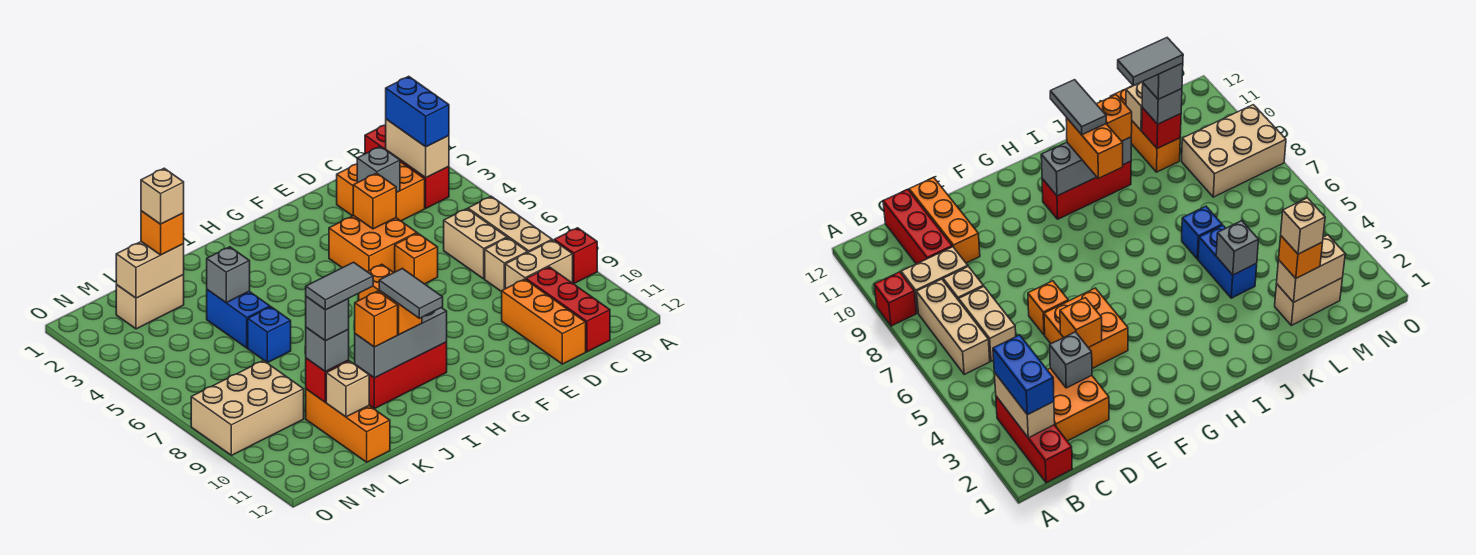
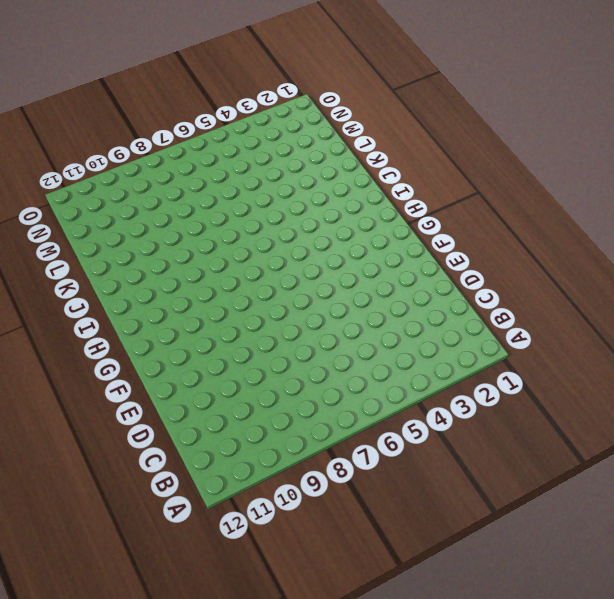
none -> red brick A9 level 1
none -> red brick B1:B3 level 1
none -> tan brick B6:B8 level 1
none -> tan brick B9:C9 level 1

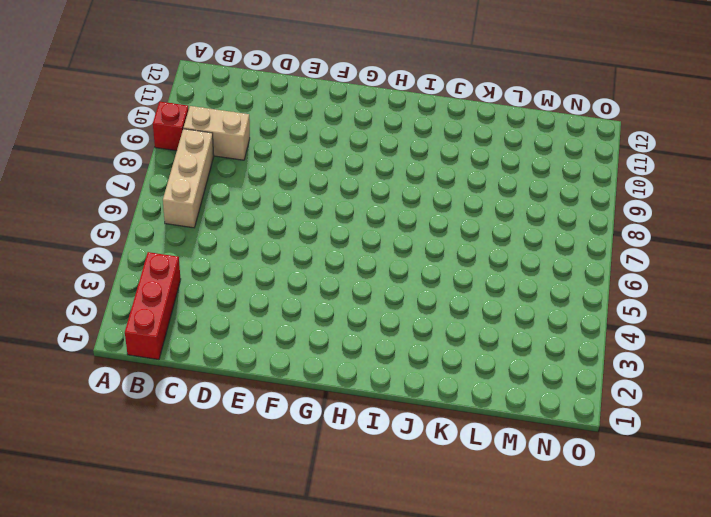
none -> orange brick C2:D3 level 1
none -> tan brick C6:C7 level 1
none -> tan brick C8 level 1
none -> red brick C10:C12 level 1

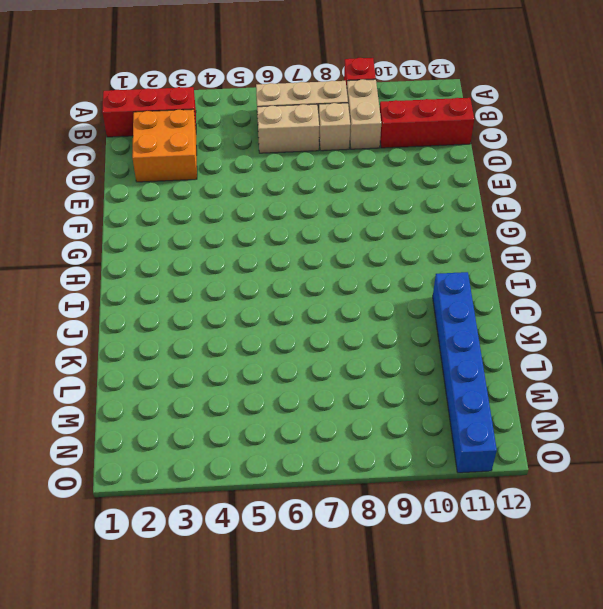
blue brick J11:O11 level 1 -> orange brick L10:L12 level 1
none -> orange brick D10:D12 level 1
none -> orange brick E4:F5 level 1
none -> orange brick E6 level 1
none -> red brick H10:J10 level 1

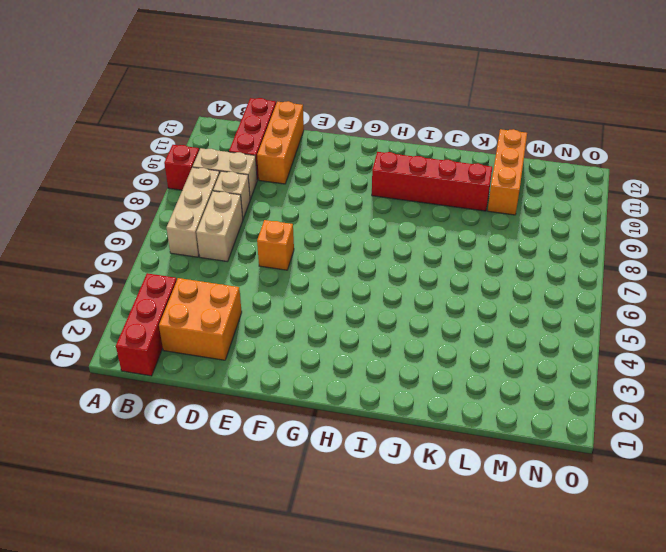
red brick H10:K10 level 1 -> red brick H10:J10 level 1
none -> orange brick E4:F5 level 1
none -> blue brick K4:K5 level 1
none -> blue brick K6 level 1
none -> tan brick L2:M2 level 1

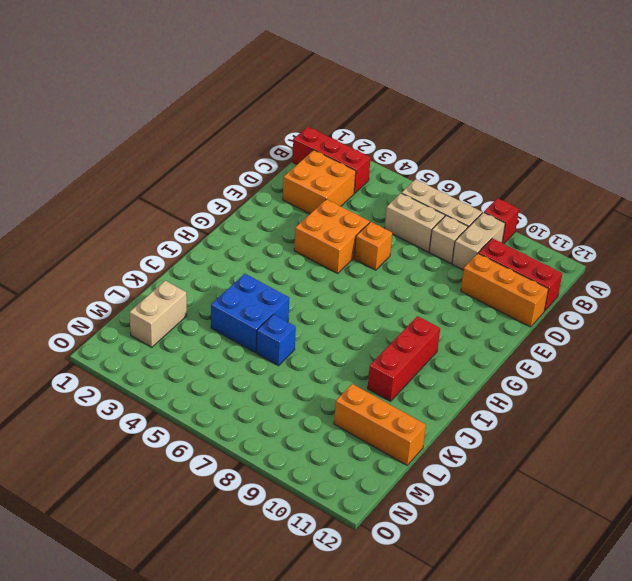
blue brick J4:K5 level 1 -> blue brick K4:K5 level 1
none -> tan brick M8:O9 level 1
none -> tan brick B2:B3 level 2
none -> grey brick D3 level 2
none -> orange brick E4 level 2

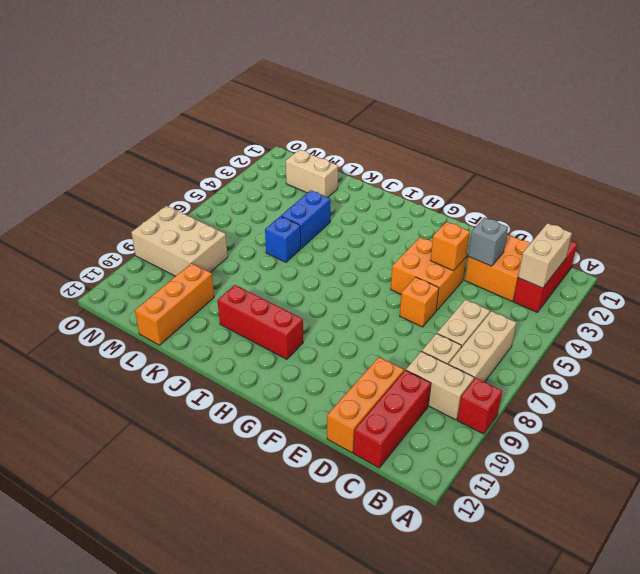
none -> grey brick H10:J10 level 2
none -> grey brick K4 level 2
none -> tan brick L2:M2 level 2
none -> red brick L10 level 2

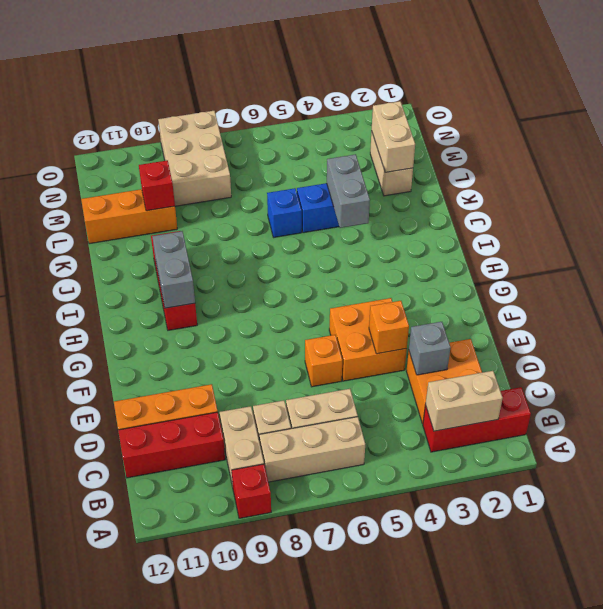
grey brick H10:I10 level 2 -> grey brick H10:J10 level 2
grey brick J4:K4 level 2 -> grey brick K4 level 2
none -> tan brick L11 level 2
none -> blue brick B2:B3 level 3
none -> orange brick I9:I10 level 3
none -> orange brick J10 level 3

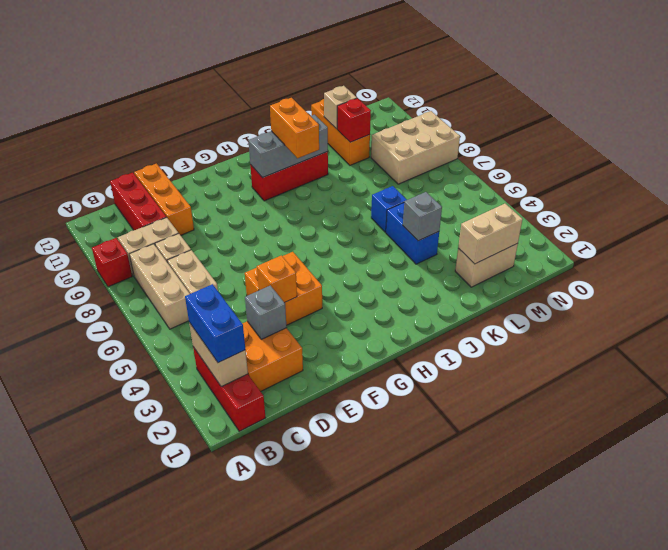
none -> orange brick E6 level 1
none -> orange brick J10 level 3
none -> orange brick L2 level 3
none -> grey brick L10 level 3

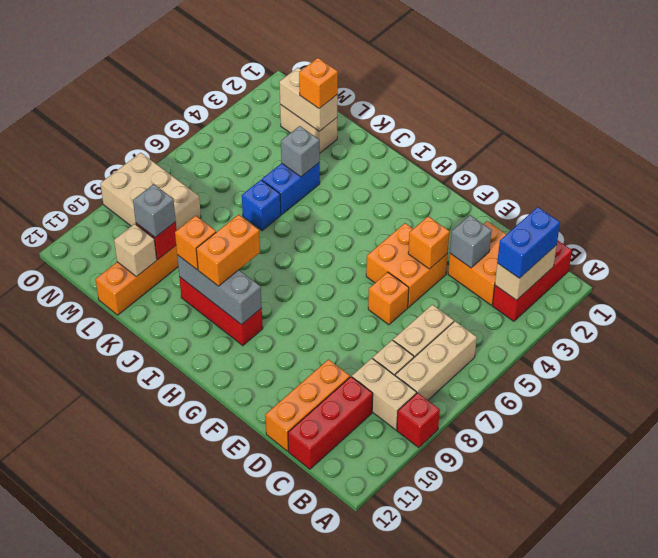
none -> grey tile I10:I11 level 4
none -> tan brick L2 level 4
none -> grey brick L10 level 4
none -> grey tile K10:L10 level 5

